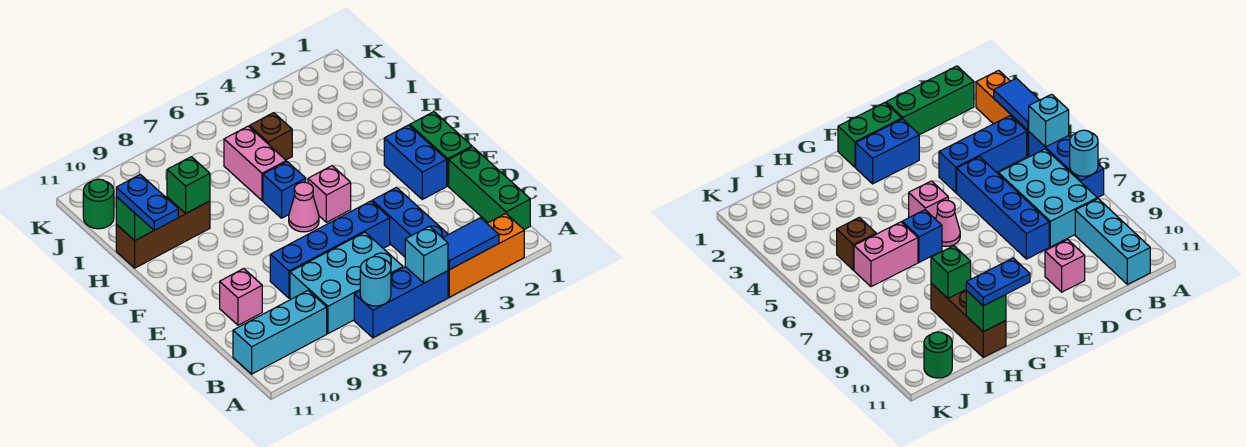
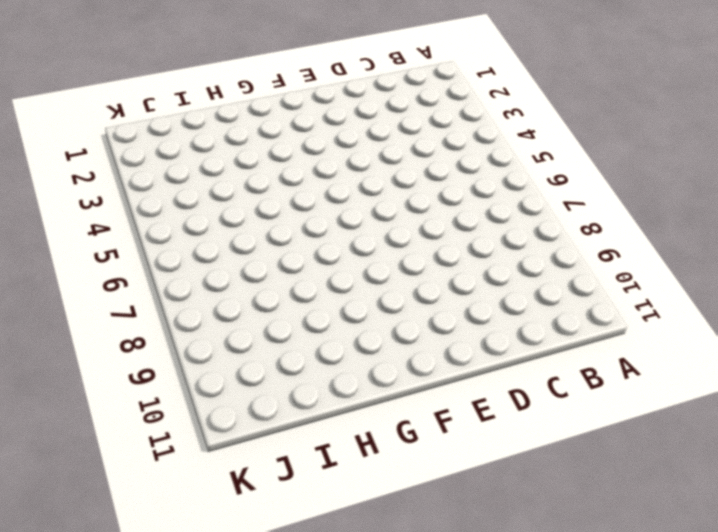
none -> orange brick A2:A4 level 1
none -> blue brick A5:A7 level 1
none -> green brick B1:D1 level 1

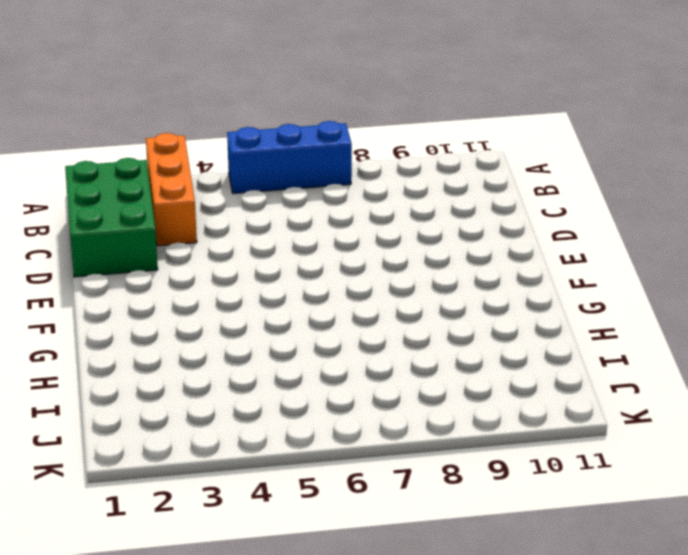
orange brick A3:C3 level 1 -> orange brick A2:A4 level 1
green brick B1:D2 level 1 -> green brick B1:D1 level 1
none -> blue brick B4:D4 level 1
none -> cyan brick B6:C8 level 1
none -> cyan brick B9:B11 level 1

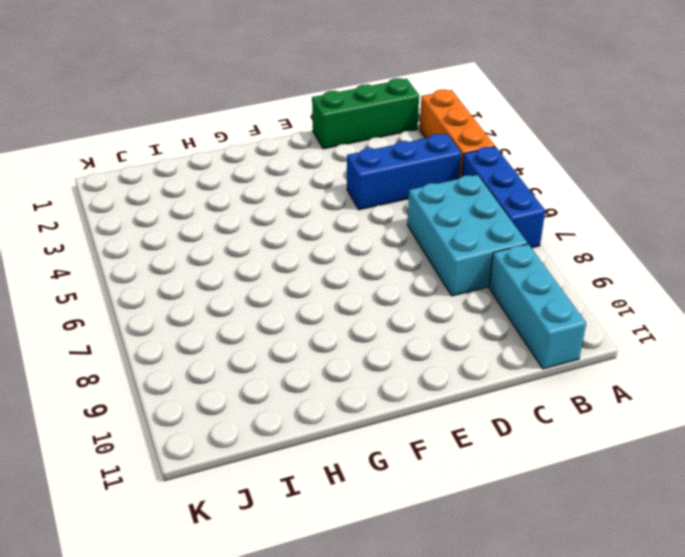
none -> blue brick D5:D8 level 1
none -> pink brick D10 level 1
none -> green brick E1:F1 level 1

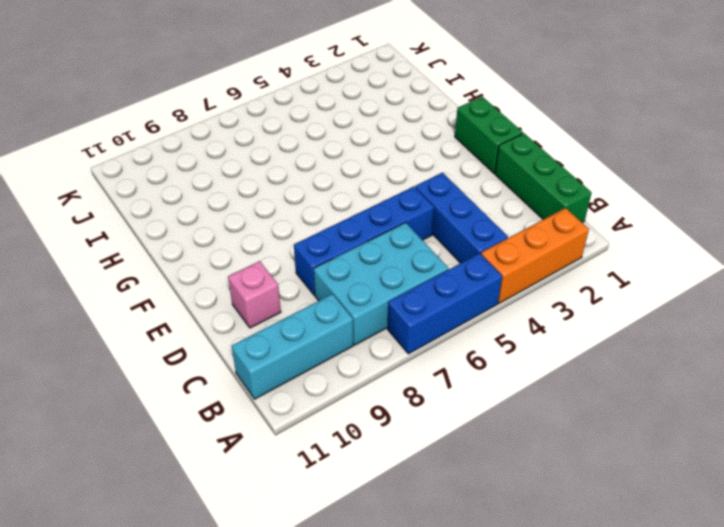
none -> blue brick E2:F2 level 1
none -> pink brick F5 level 1
none -> pink cone F6 level 1

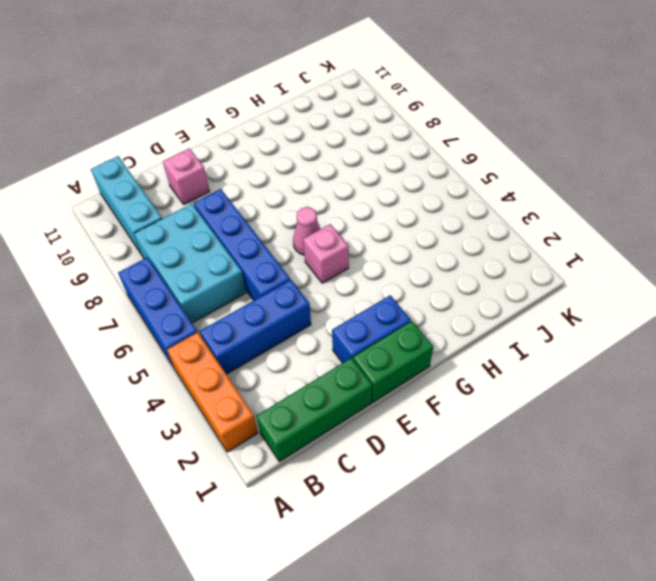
none -> blue brick G6 level 1
none -> pink brick H6:I6 level 1
none -> brown brick H9:H11 level 1

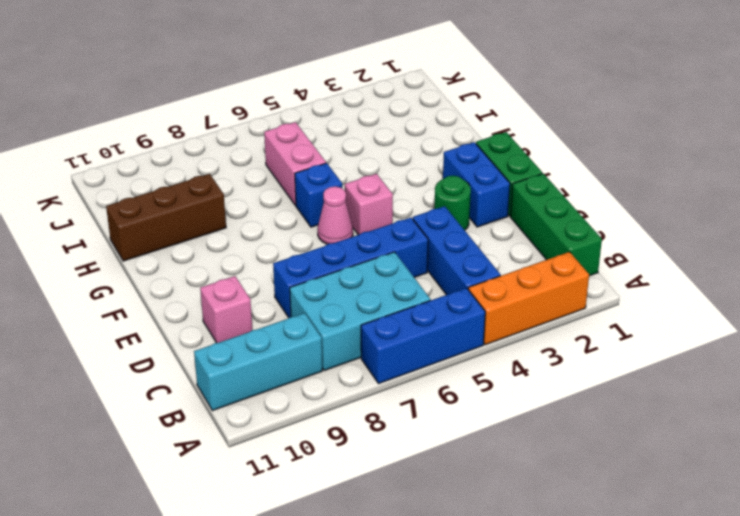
green round brick E3 level 1 -> green round brick J11 level 1
none -> brown brick I5 level 1
none -> blue tile A3:A4 level 2
none -> cyan brick A5 level 2

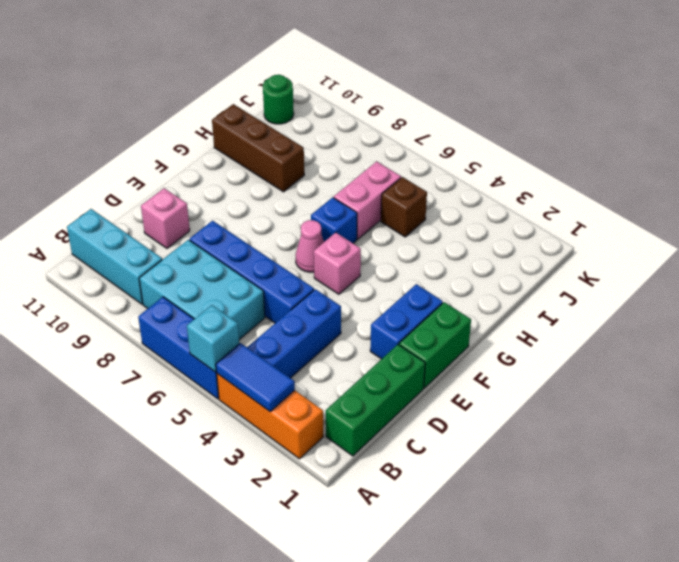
none -> cyan round brick A7 level 2
none -> green brick H9 level 2
none -> green brick H11 level 2

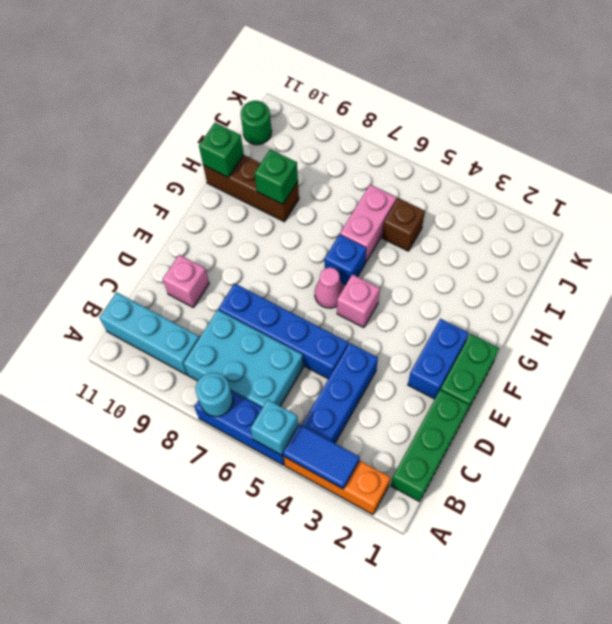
none -> blue plate G11:H11 level 3

